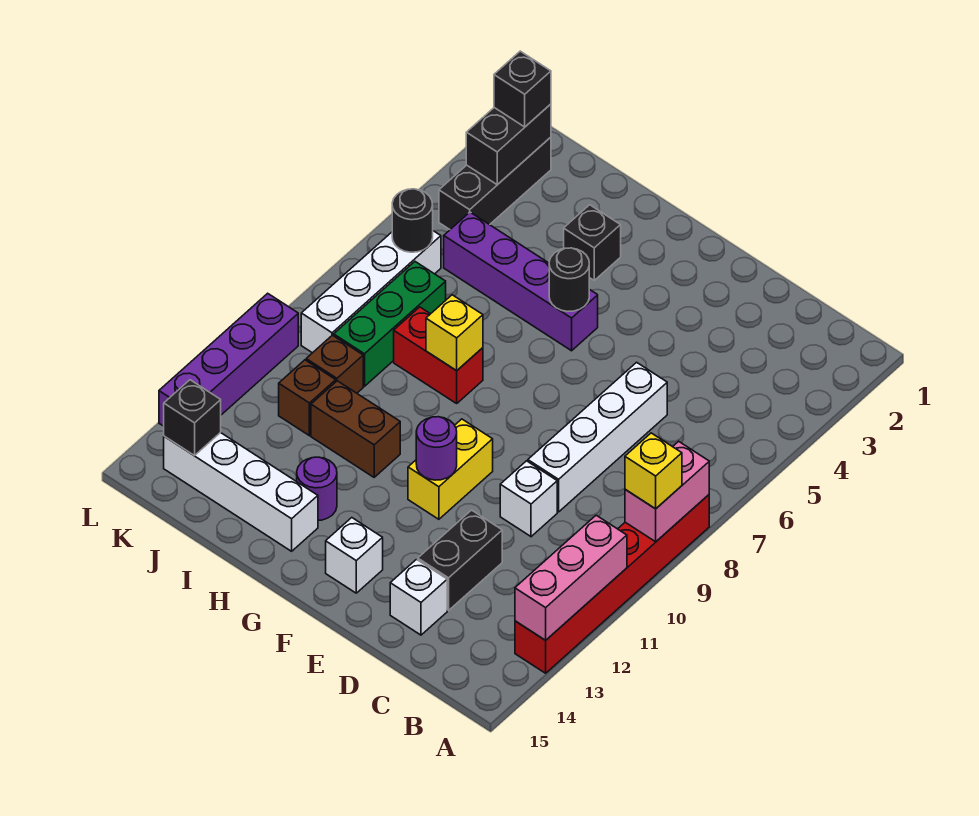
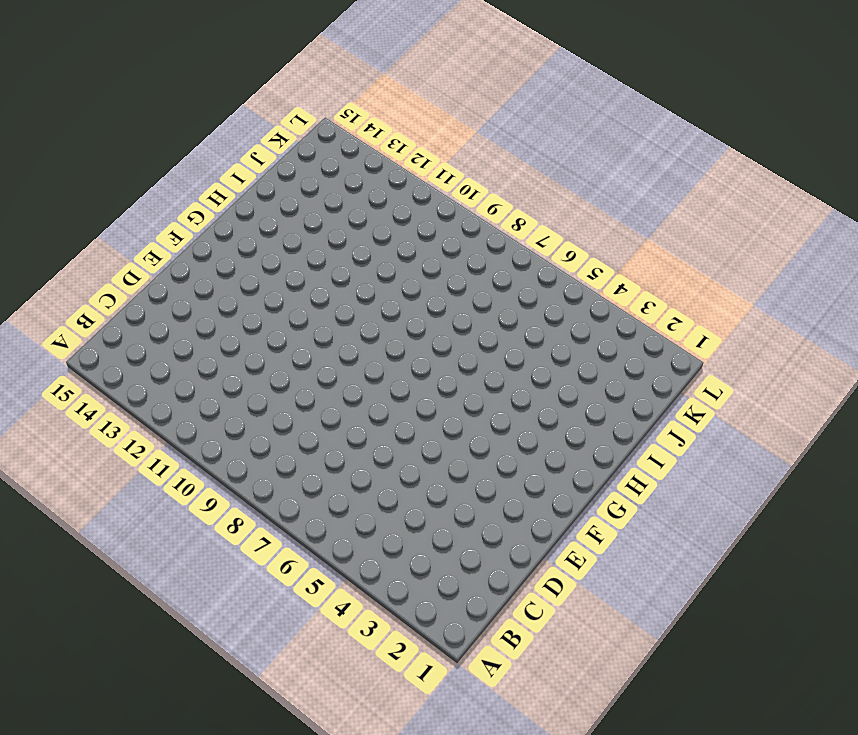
none -> red brick A8:A13 level 1
none -> white brick D6:D9 level 1
none -> white brick D10 level 1

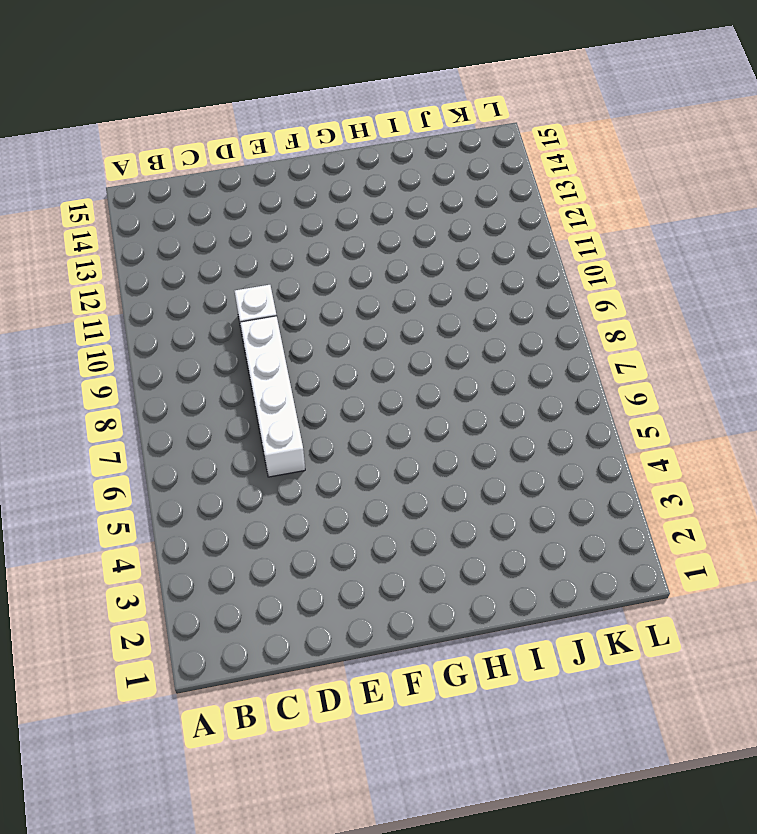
none -> red brick A8:A13 level 1
none -> black brick D12:D13 level 1
none -> white brick D14 level 1

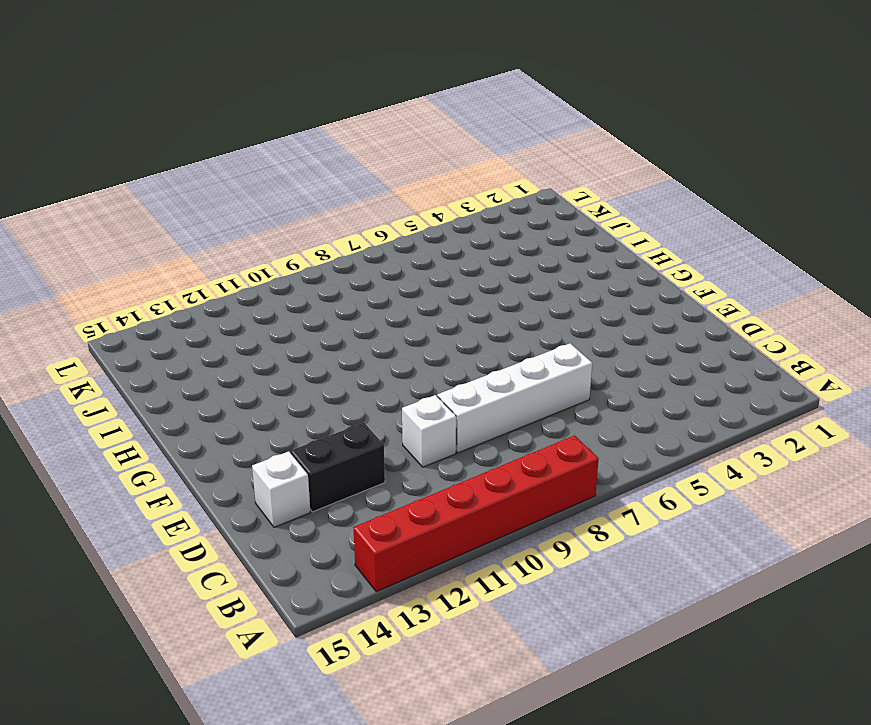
none -> yellow brick F10:F11 level 1
none -> white brick F14 level 1
none -> purple brick G5:J5 level 1

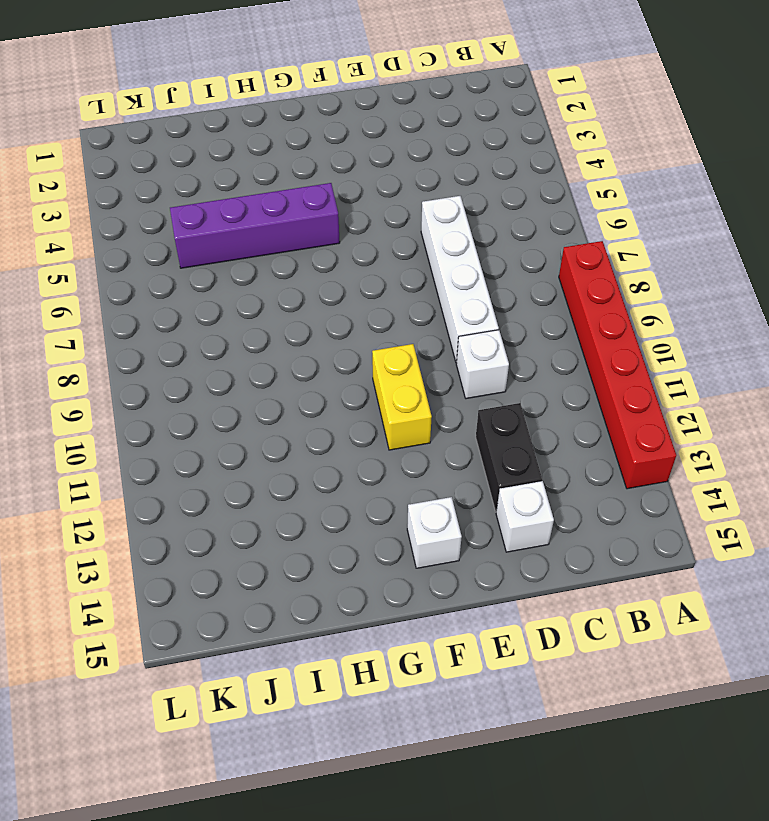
none -> black brick H3 level 1
none -> red brick H8:I8 level 1
none -> brown brick H11:I11 level 1

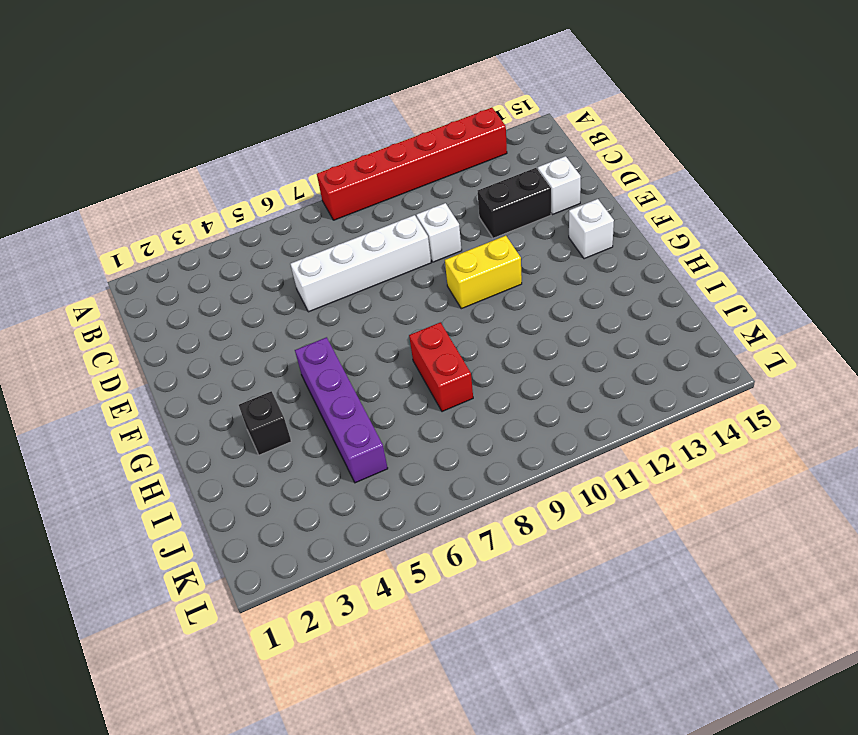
none -> brown brick H11:I11 level 1
none -> purple round brick H13 level 1
none -> white brick H14:K14 level 1

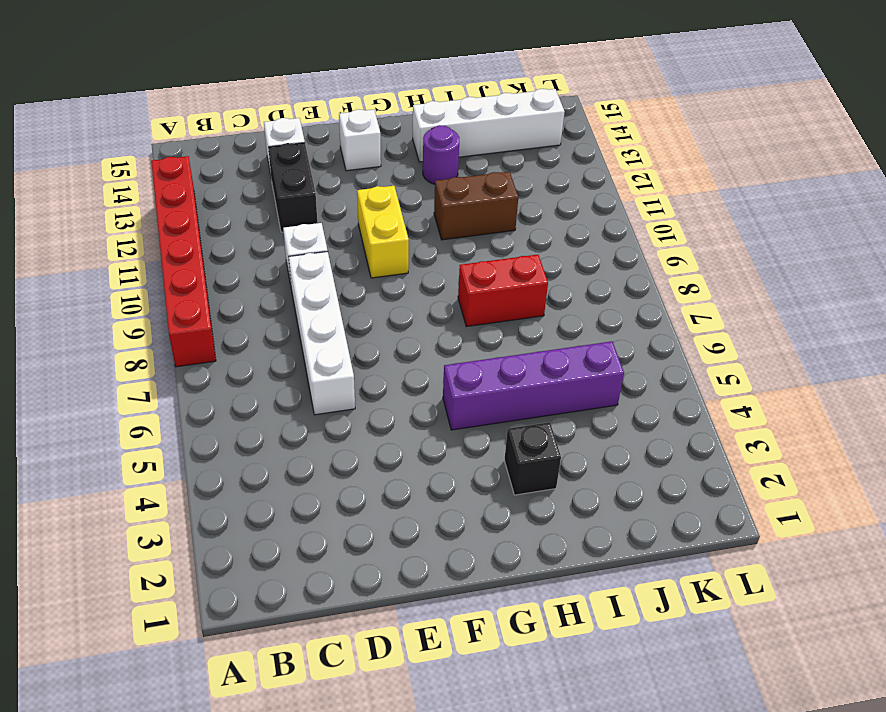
none -> green brick J7:J9 level 1
none -> brown brick J10 level 1
none -> brown brick J11 level 1

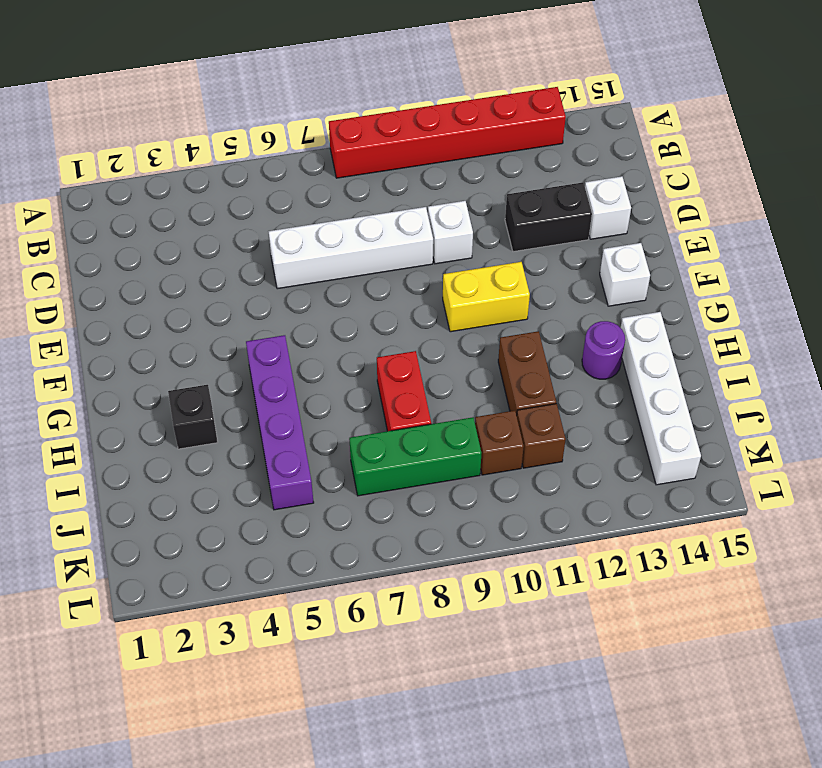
none -> black brick K2:K4 level 1
none -> white brick K6:K9 level 1
none -> purple brick L10:L13 level 1

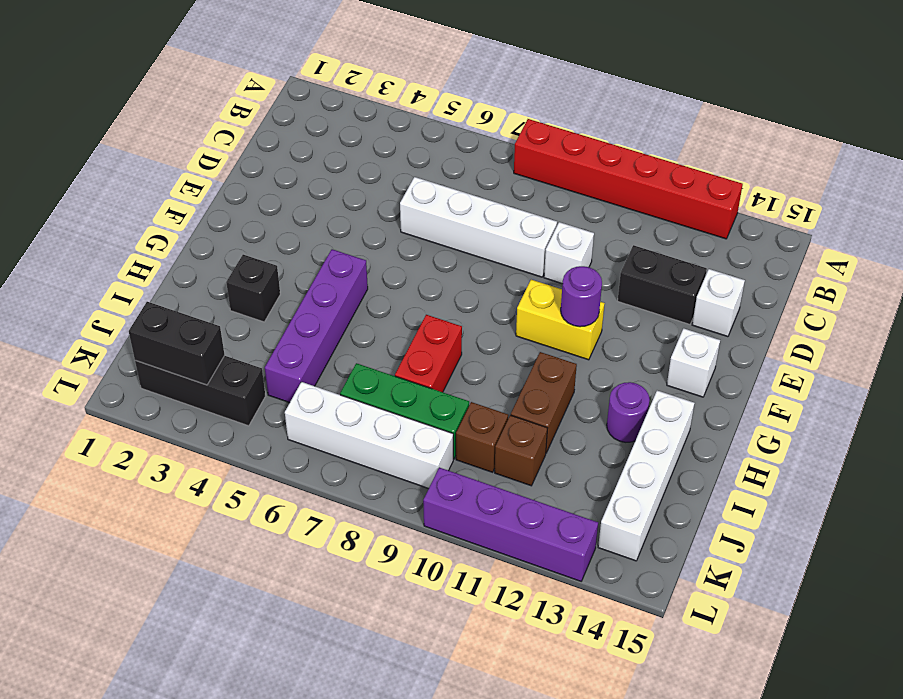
none -> pink brick A8:A9 level 2
none -> pink brick A11:A13 level 2
none -> black round brick G5 level 2

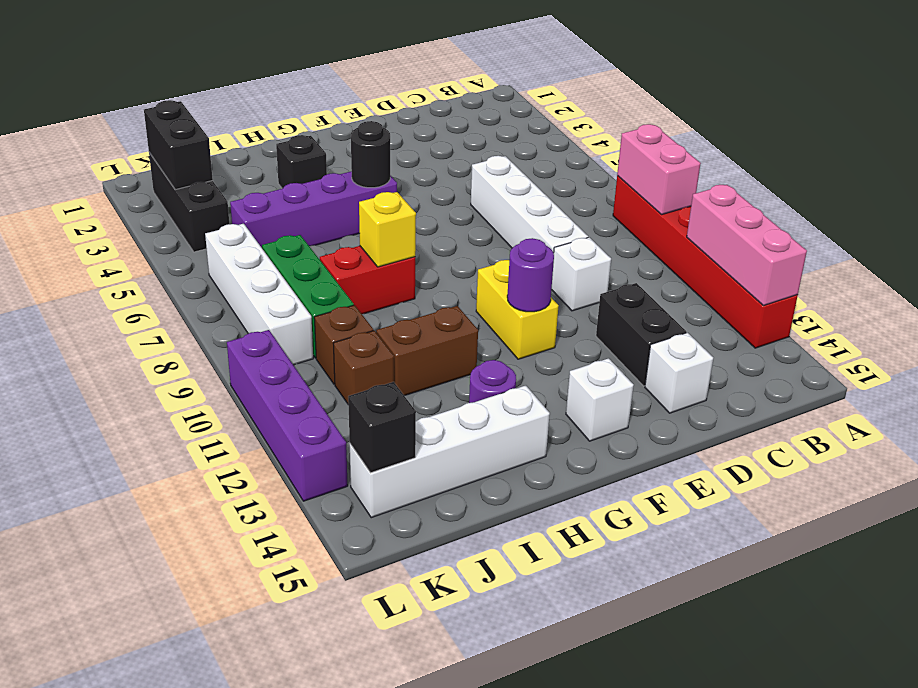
none -> black round brick K6 level 2
none -> yellow brick A9 level 3
none -> black brick K2 level 3

